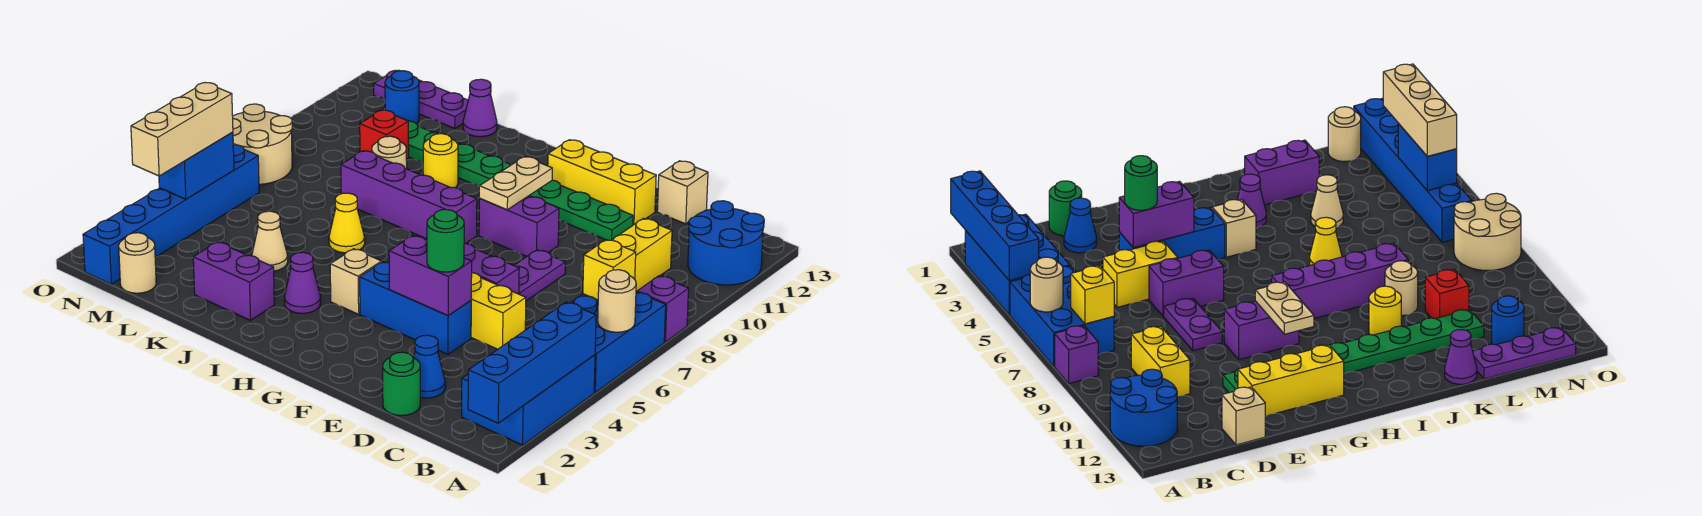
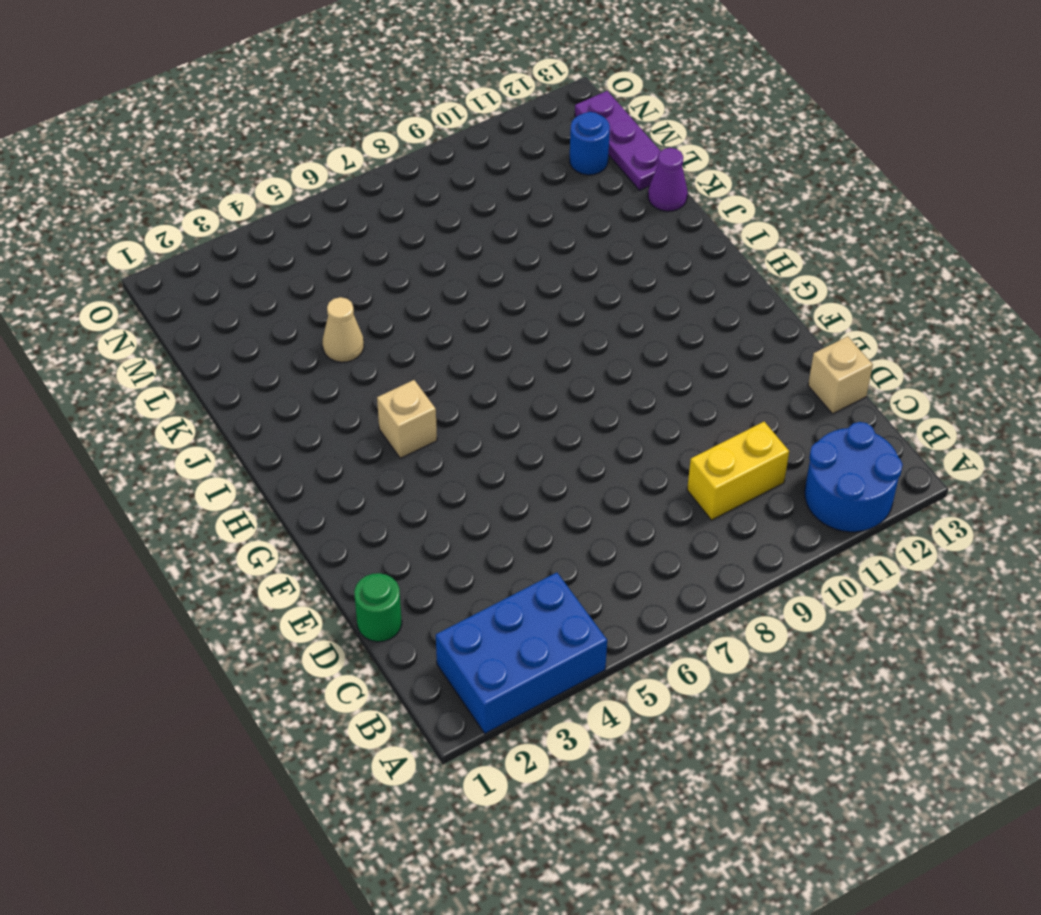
none -> blue brick A5:B7 level 1
none -> purple brick A8 level 1
none -> blue cone D2 level 1
none -> yellow brick D5:E5 level 1

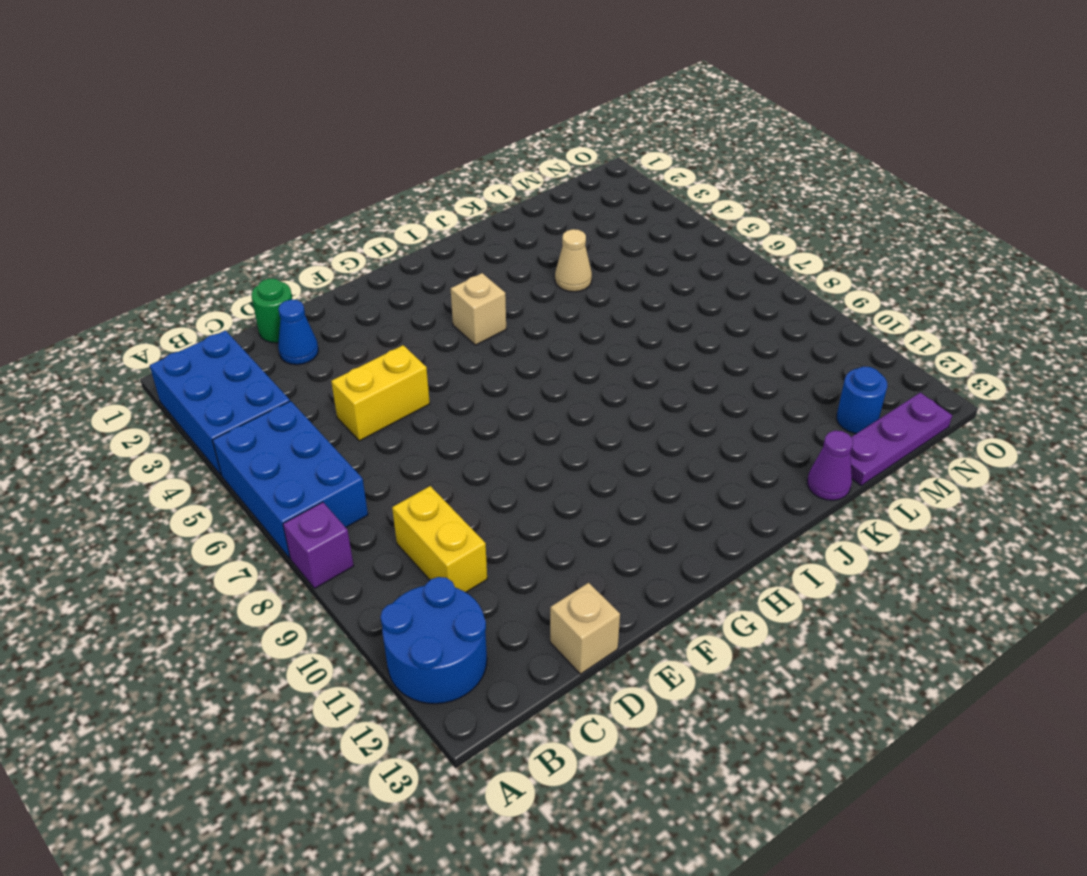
none -> blue brick E4:G4 level 1
none -> purple brick E6:F6 level 1
none -> purple plate E7:E8 level 1
none -> green plate E11:L11 level 1

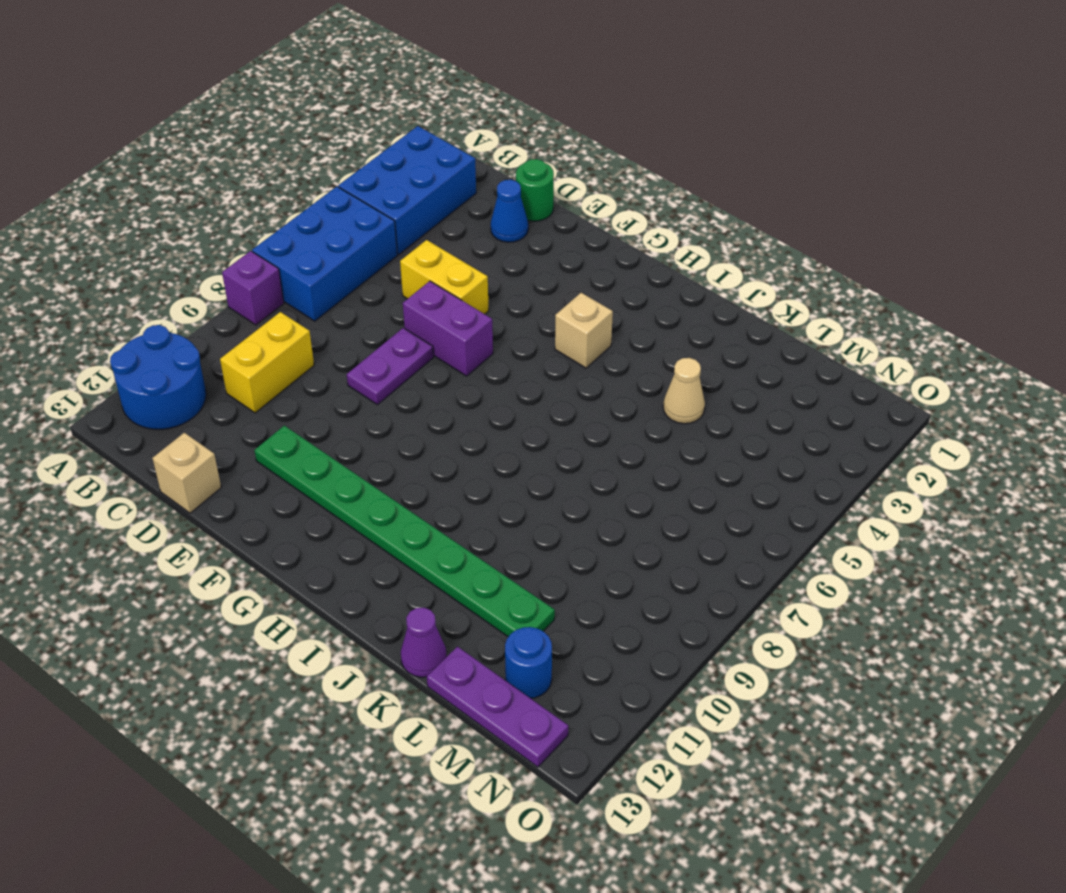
none -> blue brick E4:G4 level 1
none -> yellow brick E12:G12 level 1
none -> purple brick F9:G9 level 1
none -> purple brick H8:K8 level 1

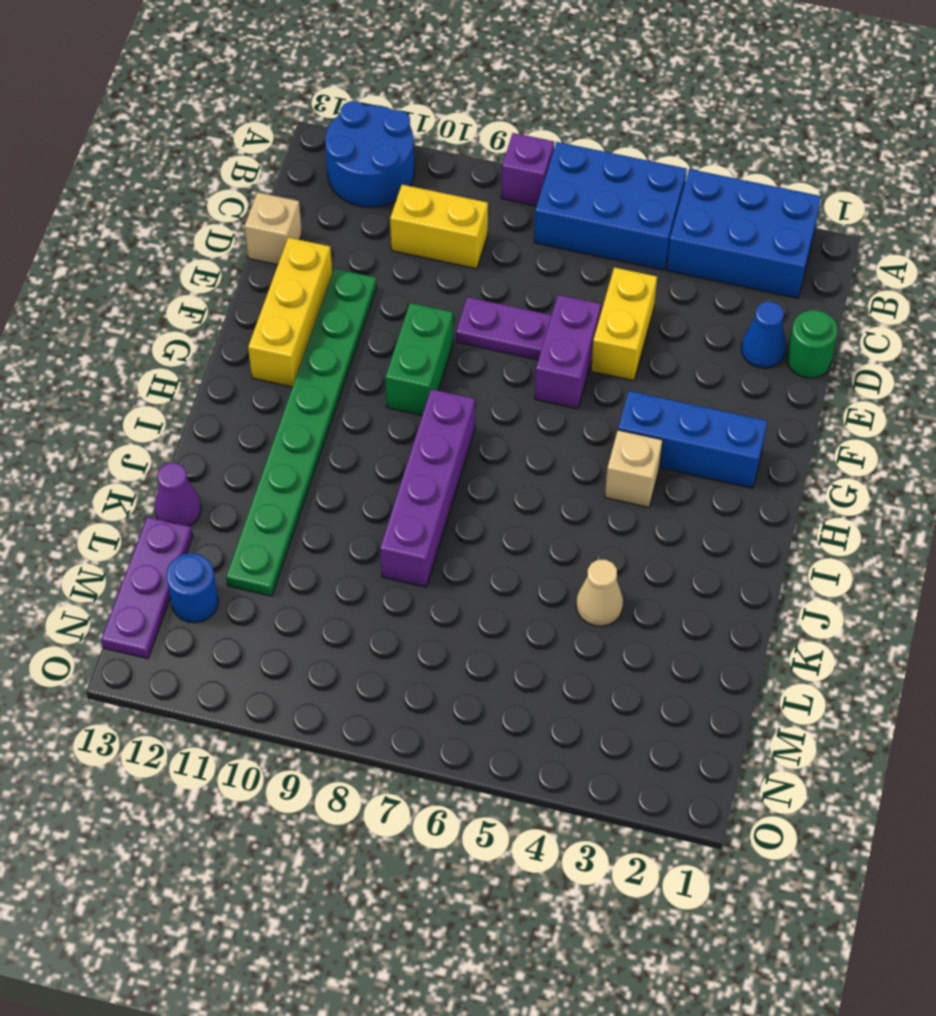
green brick F9:G9 level 1 -> purple brick F9:G9 level 1
blue brick G2:G4 level 1 -> blue brick E4:G4 level 1
none -> purple cone I3 level 1
none -> purple brick J2:K2 level 1
none -> yellow cone J6 level 1
none -> yellow round brick J10 level 1

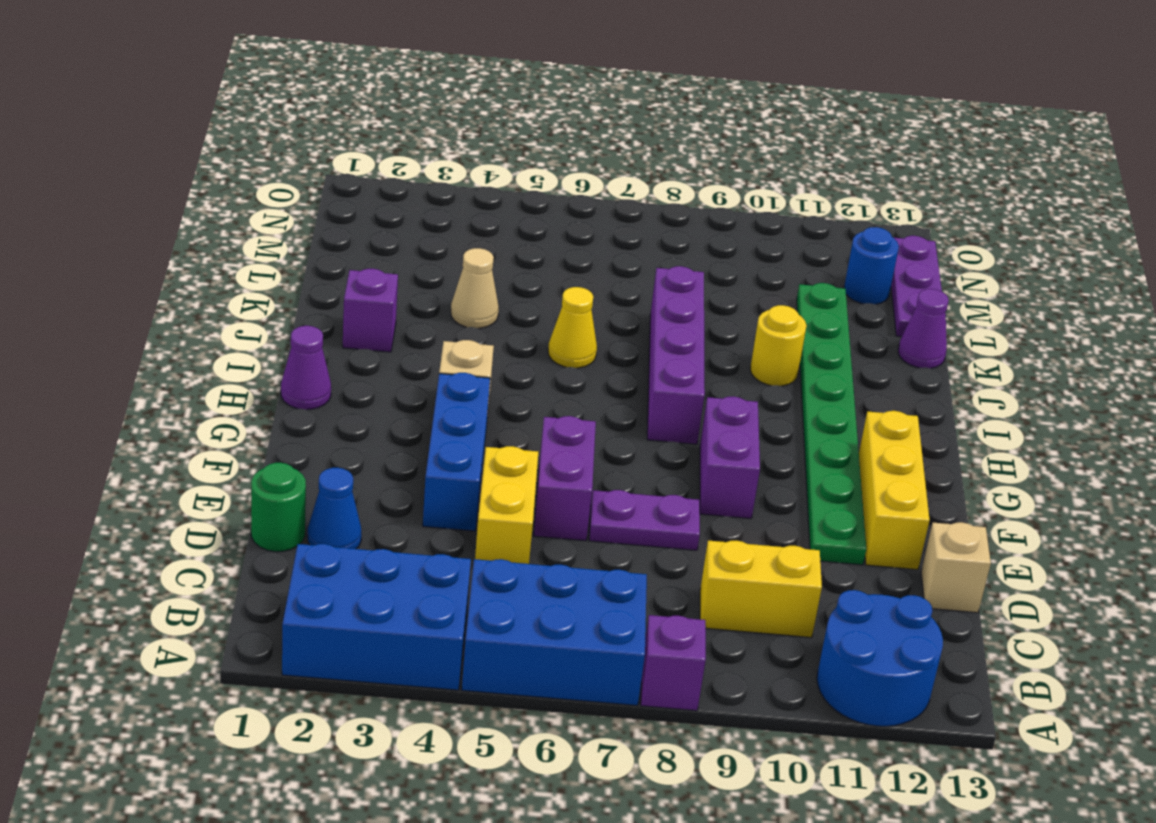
purple cone H1 level 1 -> purple cone I3 level 1
purple brick J2 level 1 -> purple brick J2:K2 level 1
none -> tan round brick K9 level 1
none -> red brick L10 level 1
none -> tan round brick M1 level 1
none -> blue brick N1:N6 level 1

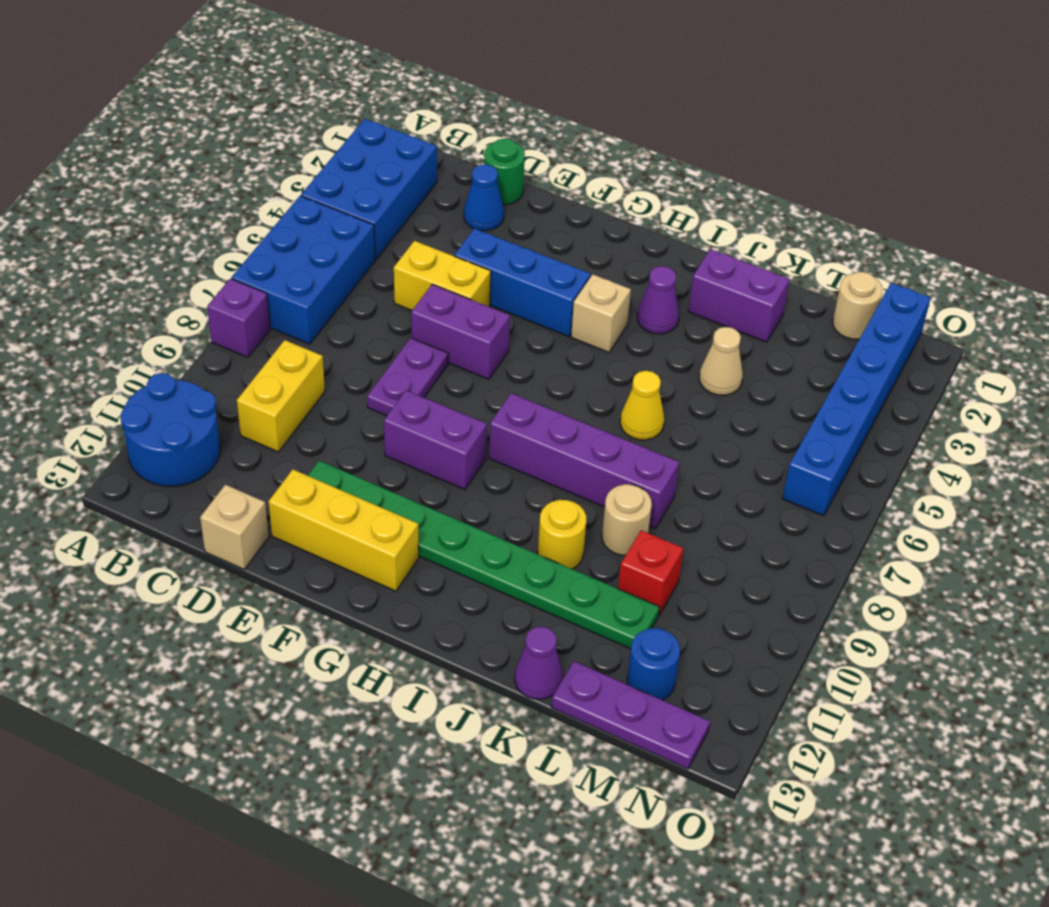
none -> tan round brick N7:O8 level 1
none -> blue brick A1:A4 level 2
none -> tan round brick A6 level 2
none -> yellow brick B7 level 2

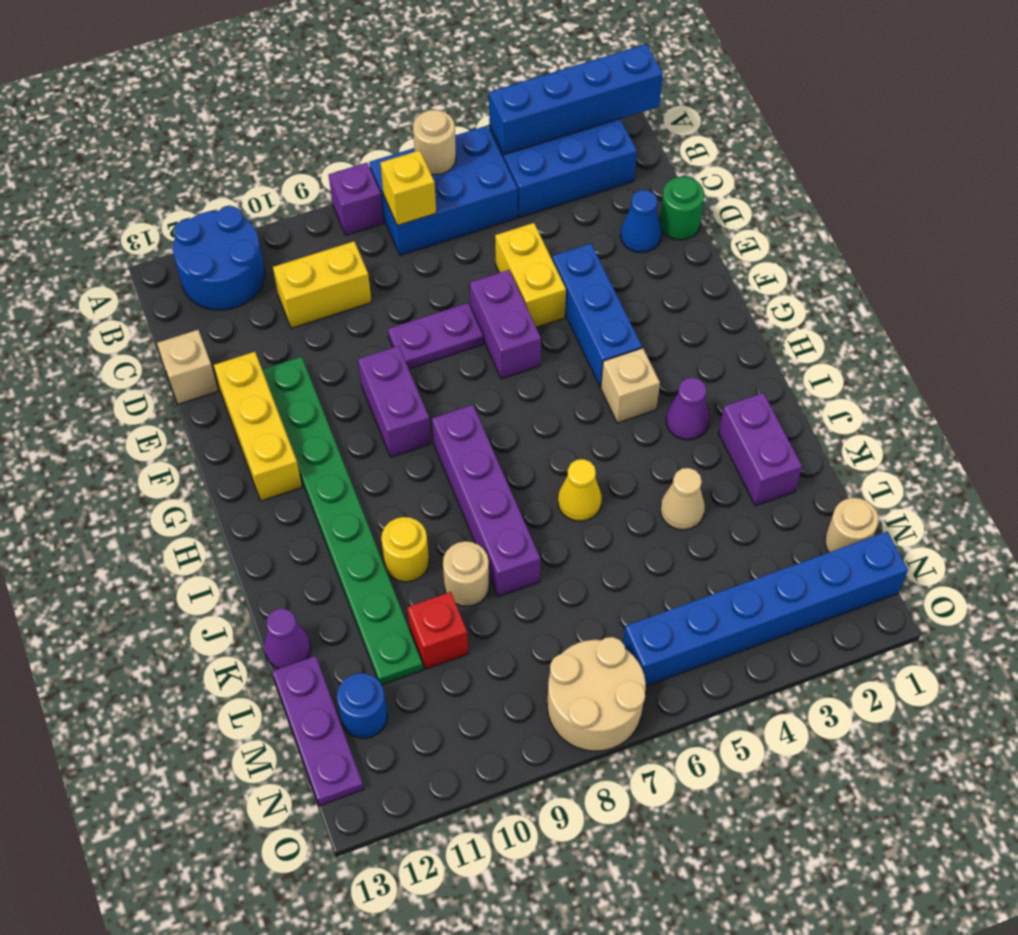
none -> purple brick E4:F4 level 2
none -> tan plate G9:G10 level 2
none -> blue brick N4:N5 level 2
none -> green round brick E4 level 3

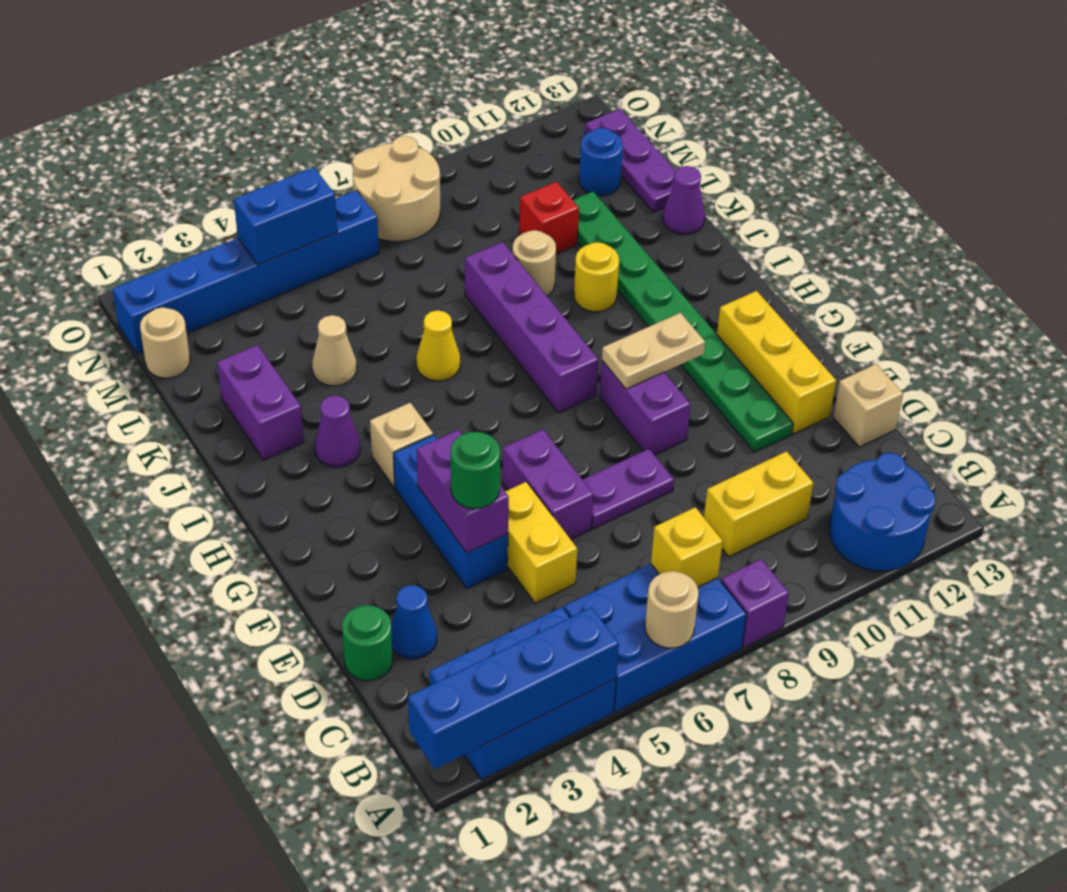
none -> tan brick N3:N5 level 3

